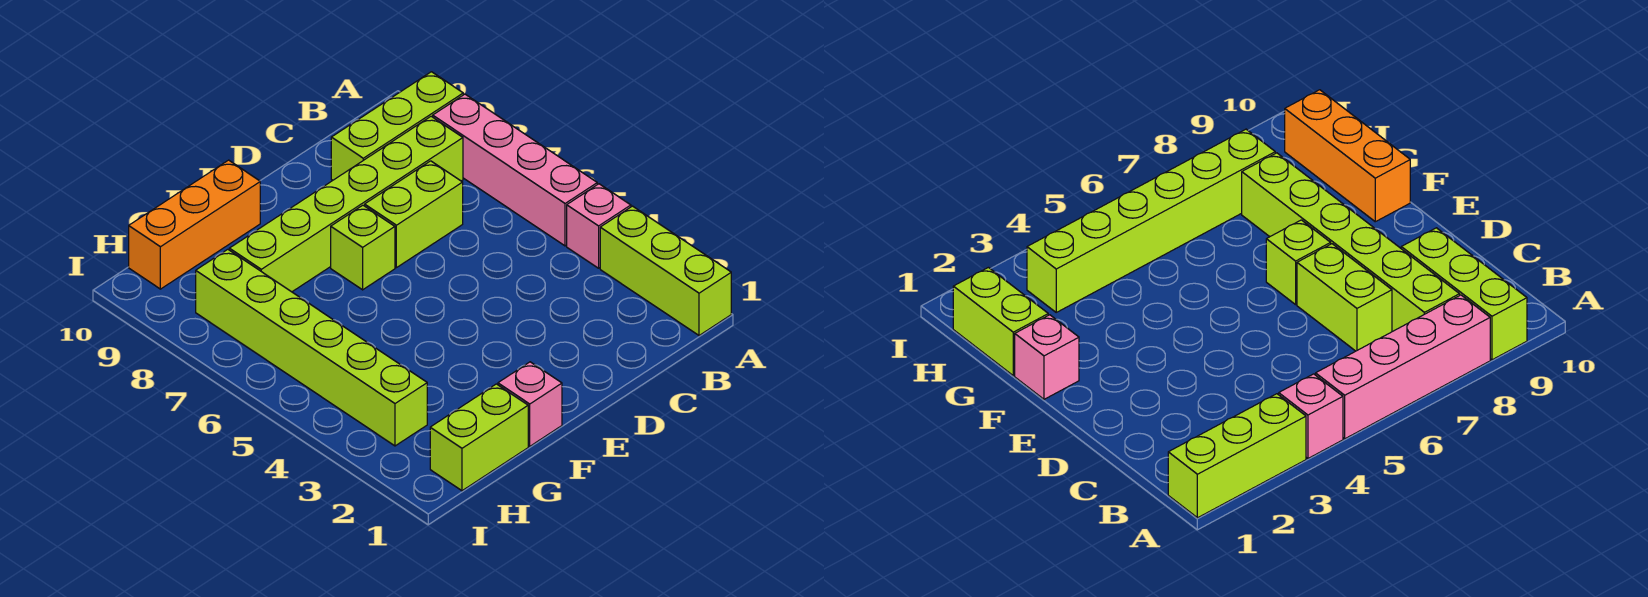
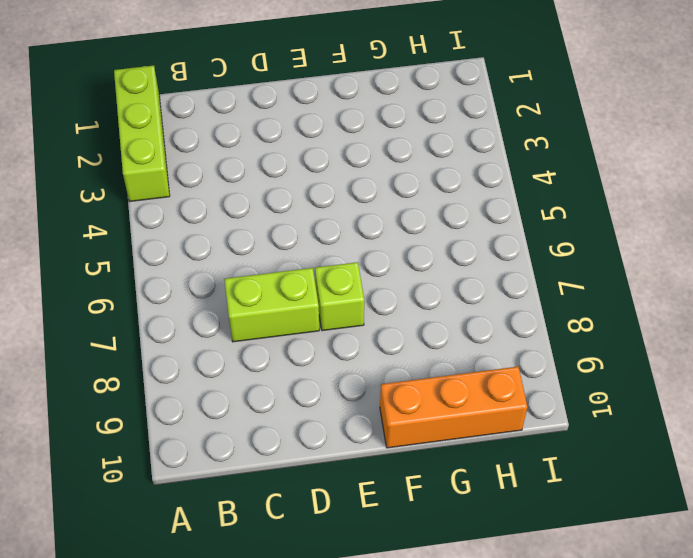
none -> pink brick A4 level 1
none -> pink brick A5:A8 level 1

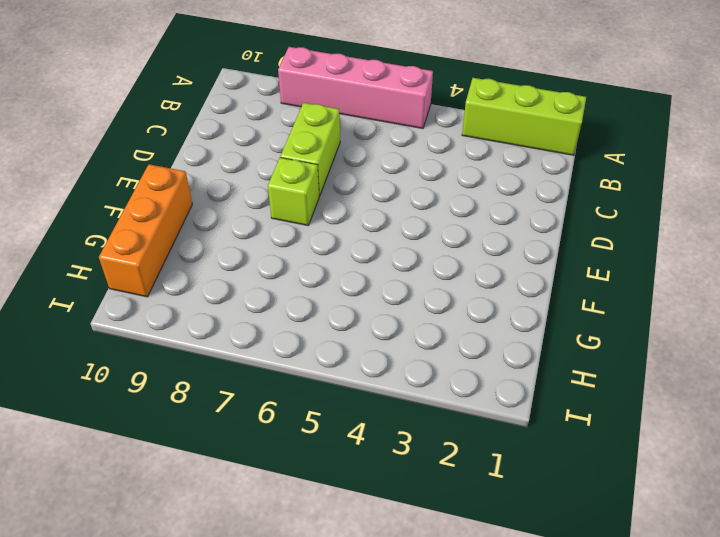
none -> pink brick A4 level 1
none -> lime brick A9:C9 level 1

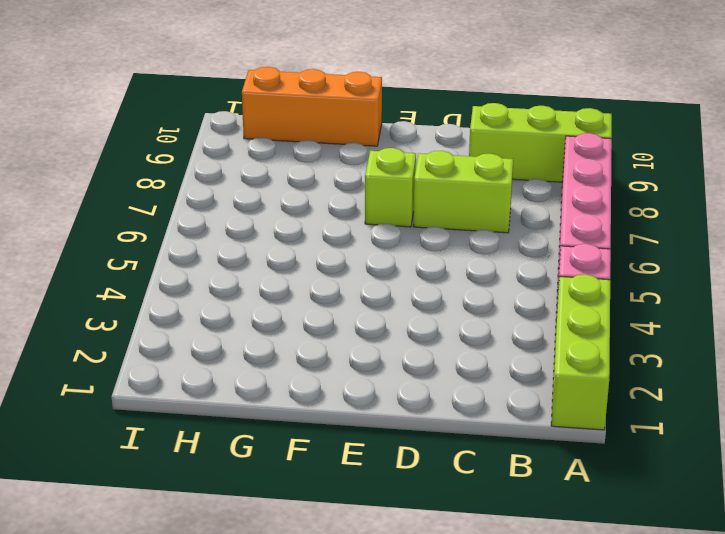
none -> lime brick B8:G8 level 1
none -> pink brick F1 level 1

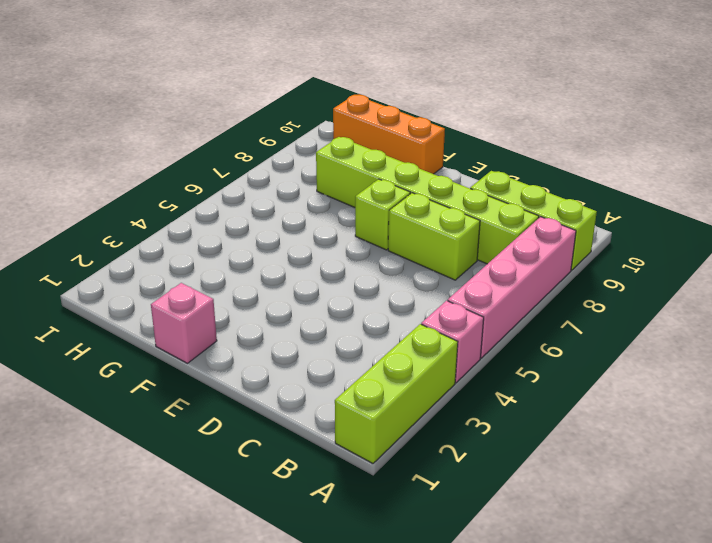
none -> lime brick G1:H1 level 1
none -> lime brick H3:H8 level 1

